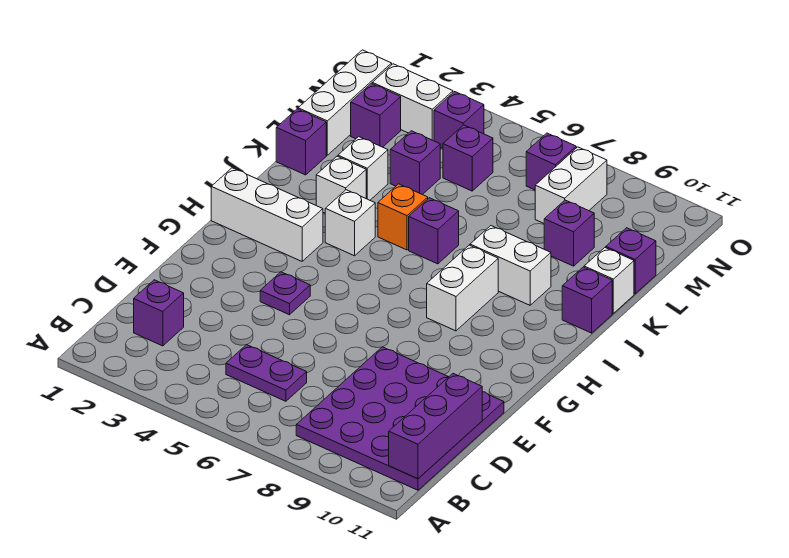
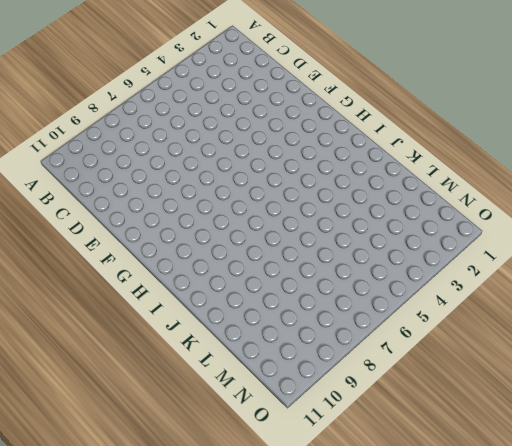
none -> purple plate B8:E11 level 1
none -> purple brick C2 level 1
none -> purple plate C5:C6 level 1

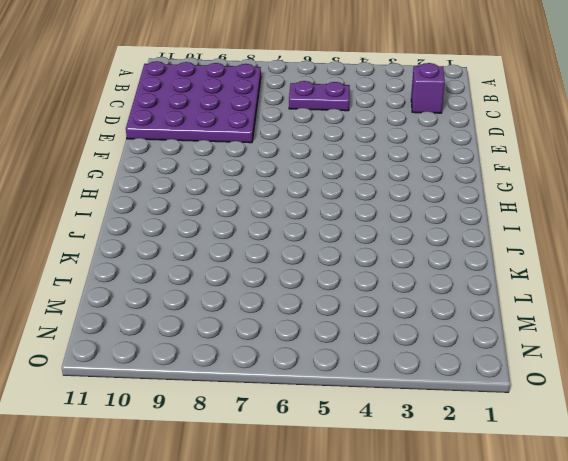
none -> purple plate F4 level 1
none -> white brick H1:H3 level 1
none -> white brick H8:I8 level 1

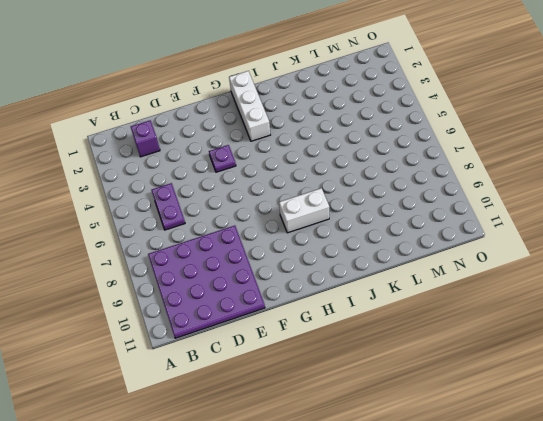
none -> white brick I4 level 1
none -> white brick J3 level 1
none -> orange brick J5 level 1

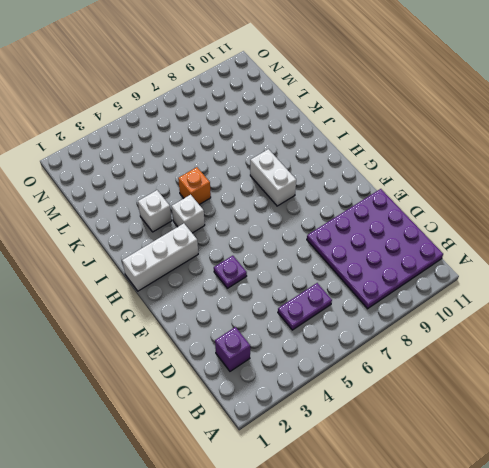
none -> purple brick J6 level 1
none -> white brick J8:J9 level 1
none -> purple brick J11 level 1

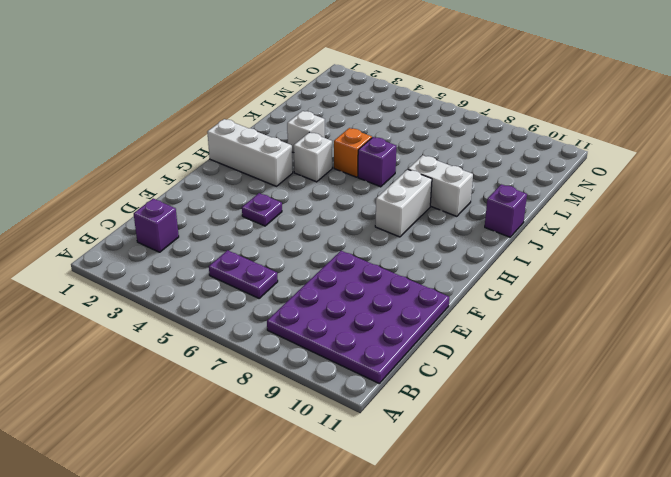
none -> purple brick K1 level 1
none -> white brick K3 level 1
none -> white brick K11 level 1

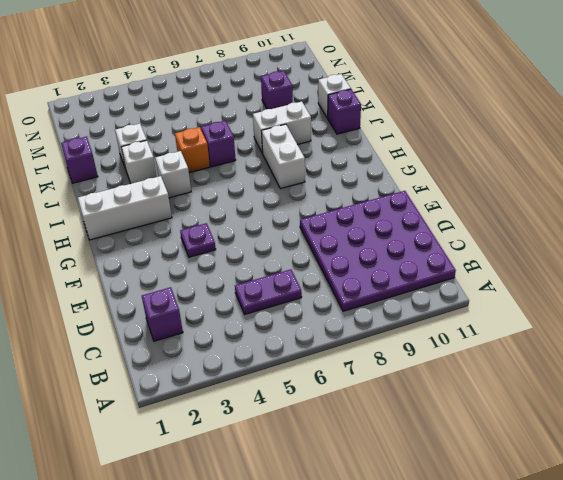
none -> white brick L1:N1 level 1
none -> purple brick L4 level 1
none -> purple brick L11 level 1

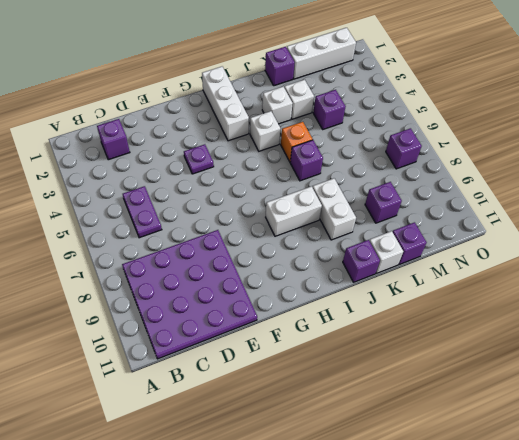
none -> purple brick M2 level 1
none -> purple brick M5 level 1
none -> white brick M8:N8 level 1

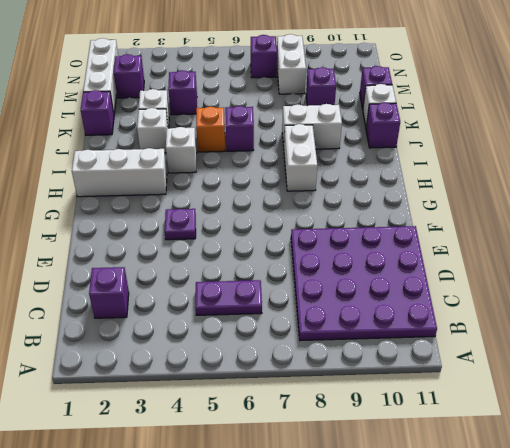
none -> purple brick M5 level 1
none -> white brick N2:N3 level 1
none -> purple brick N4 level 1

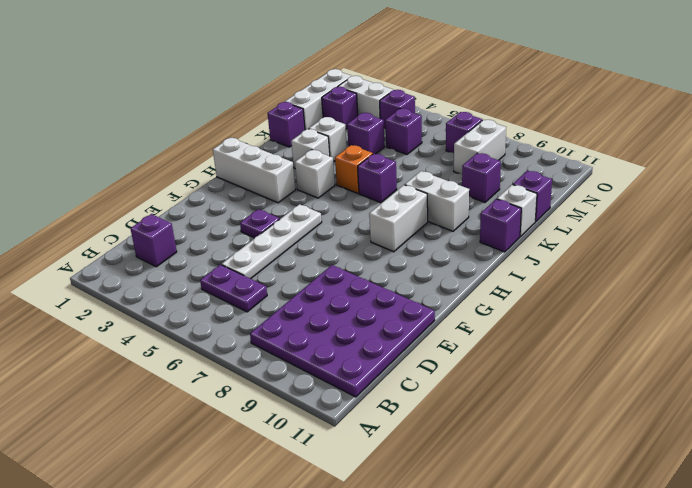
white plate D5:G5 level 1 -> none
none -> purple brick B11:D11 level 2

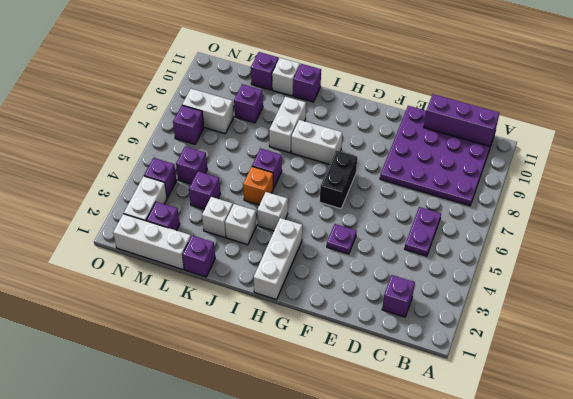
black brick G6:G7 level 1 -> none

